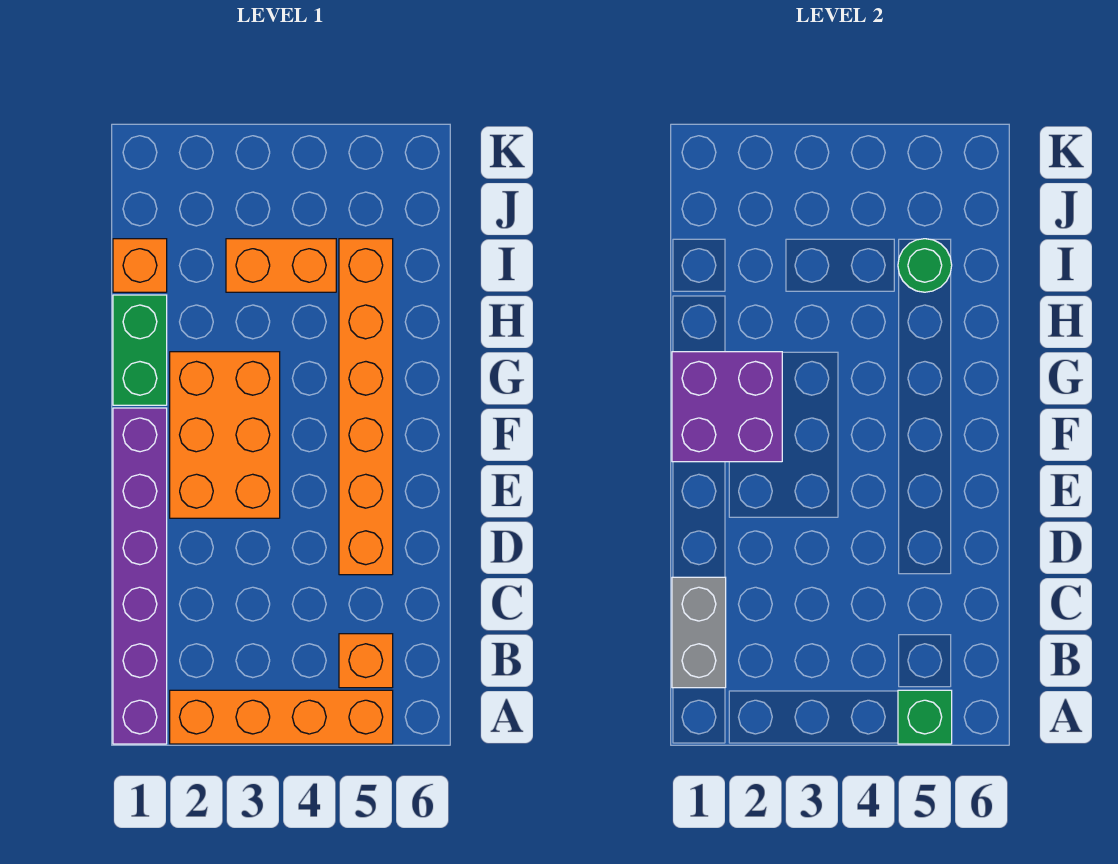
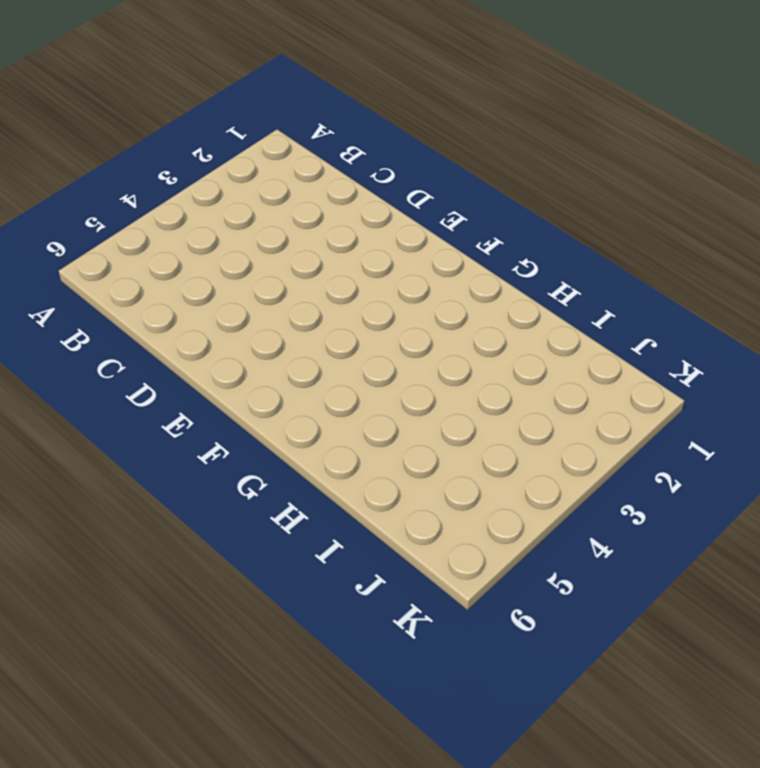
none -> purple brick A1:F1 level 1
none -> orange brick A2:A5 level 1
none -> orange brick B5 level 1

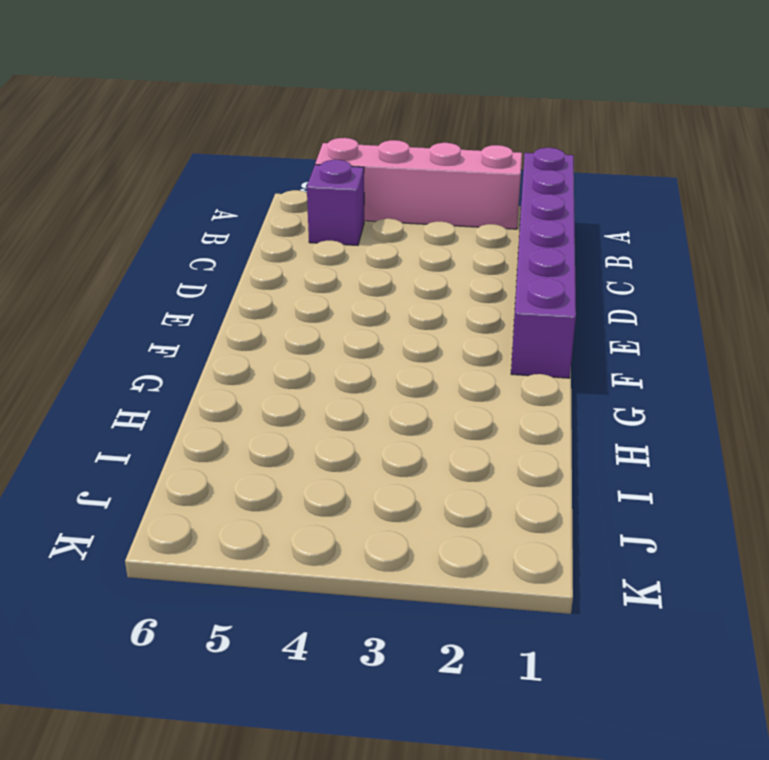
pink brick A2:A5 level 1 -> orange brick A2:A5 level 1
purple brick B5 level 1 -> orange brick B5 level 1
none -> orange brick D5:I5 level 1
none -> orange brick E2:G3 level 1
none -> green brick G1:H1 level 1

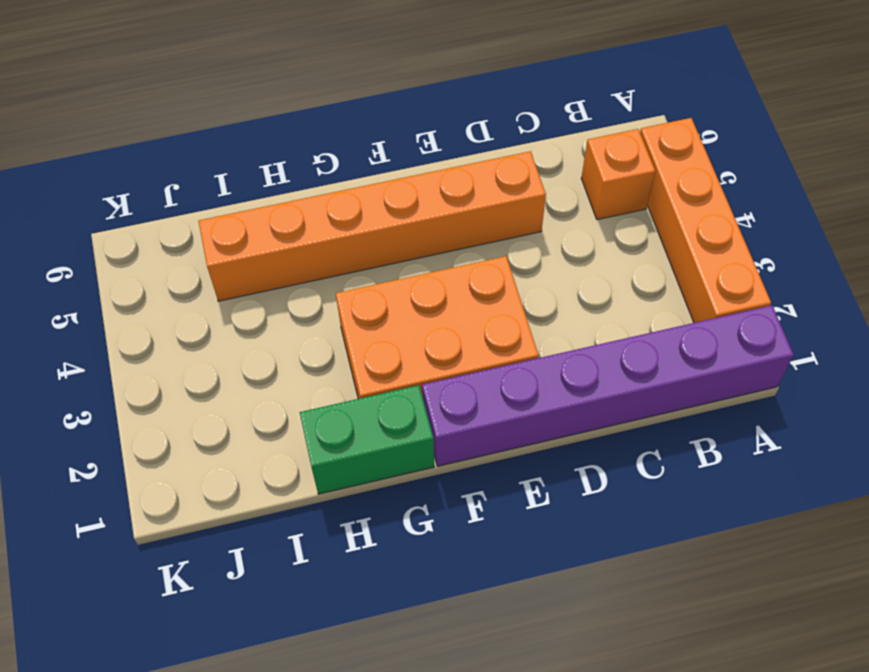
none -> orange brick I1 level 1
none -> orange brick I3:I4 level 1
none -> green brick A5 level 2

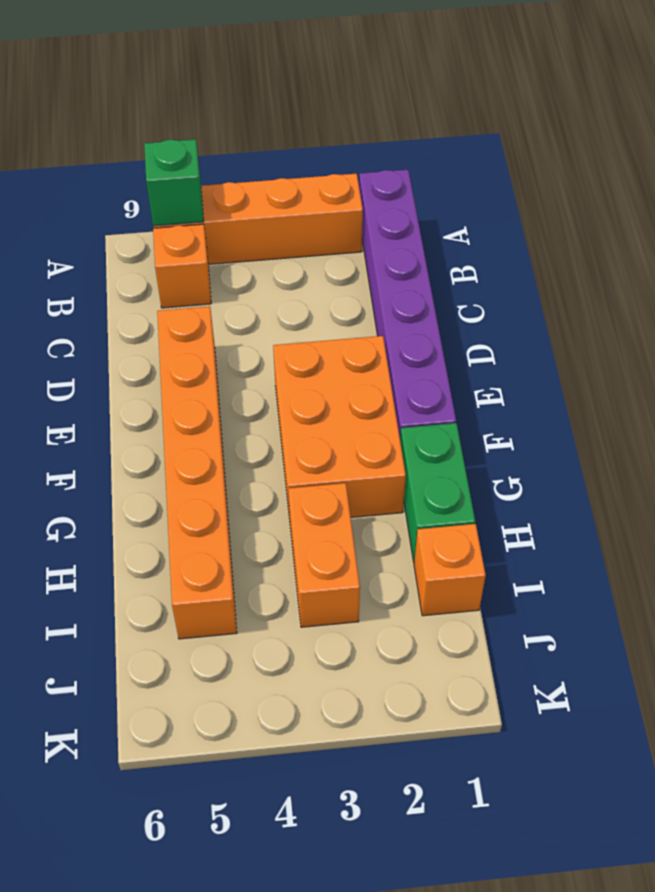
orange brick H3:I3 level 1 -> orange brick I3:I4 level 1
none -> grey brick B1:C1 level 2
none -> purple brick F1:G2 level 2
none -> green round brick I5 level 2

